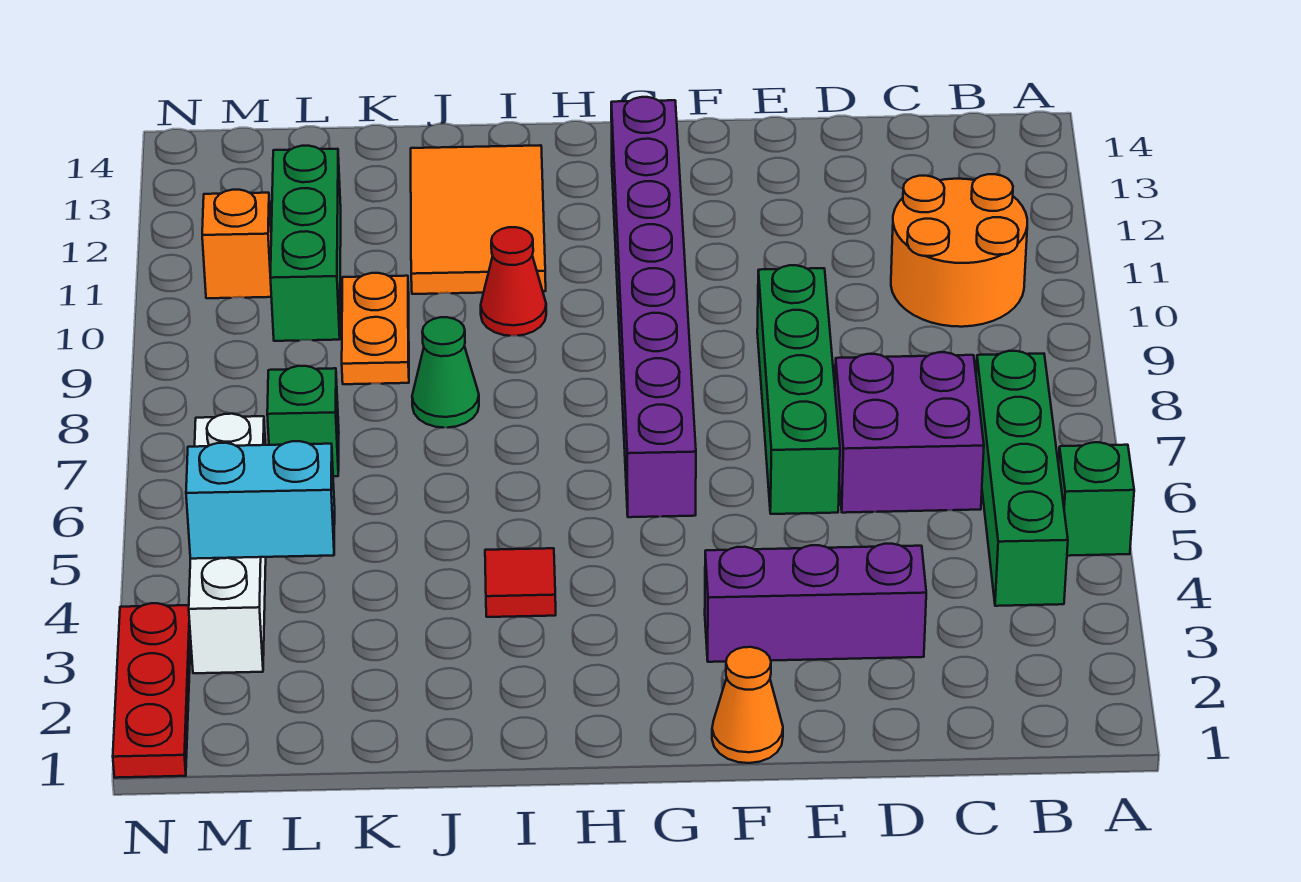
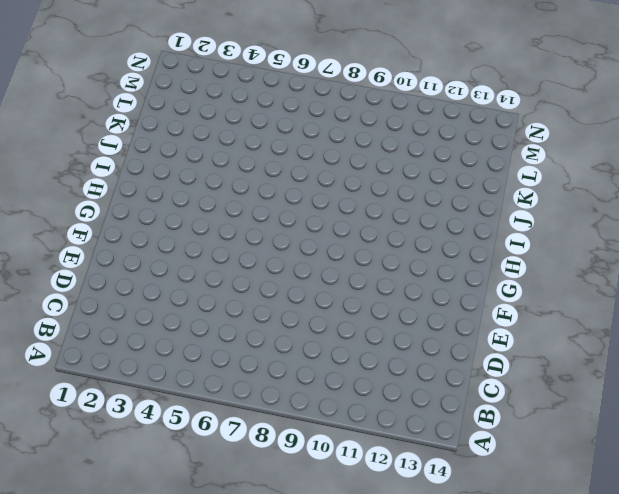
none -> green brick A5 level 1
none -> green brick B4:B7 level 1
none -> orange round brick B10:C11 level 1

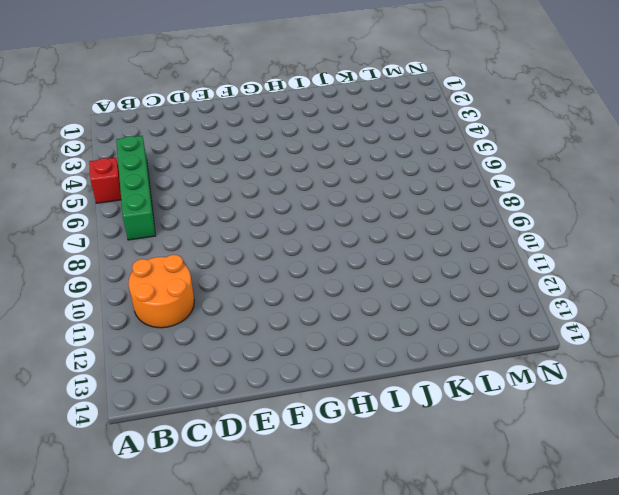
red brick A5 level 1 -> green brick A5 level 1
none -> purple brick C6:D7 level 1
none -> purple brick D3:F3 level 1
none -> green brick E6:E9 level 1

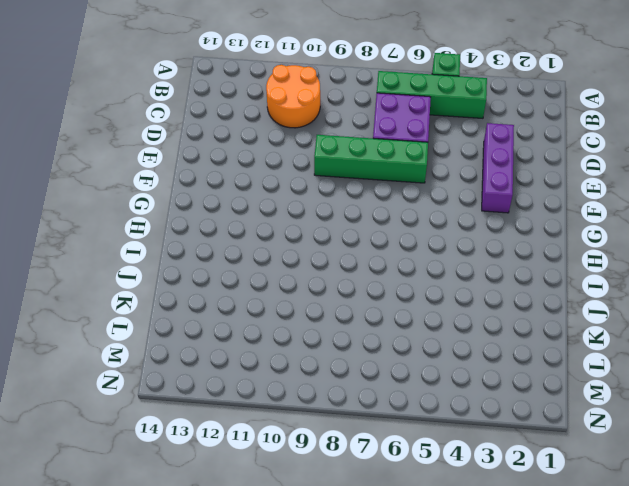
none -> orange cone F1 level 1
none -> purple brick G6:G13 level 1
none -> red tile I4 level 1

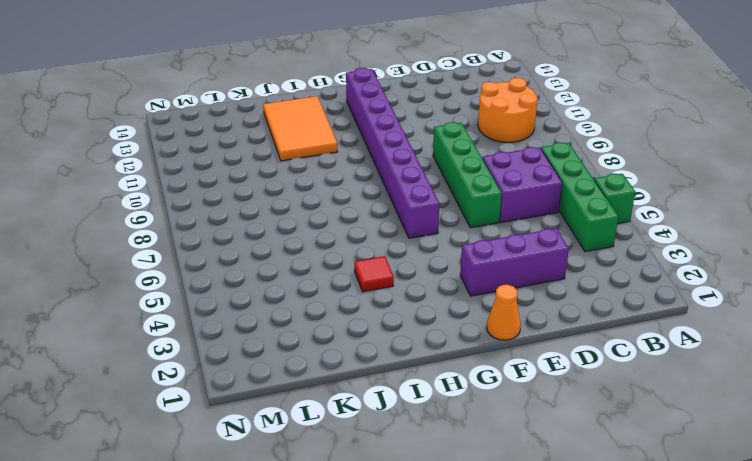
none -> red cone I10 level 1
none -> green cone J8 level 1
none -> orange plate K9:K10 level 1

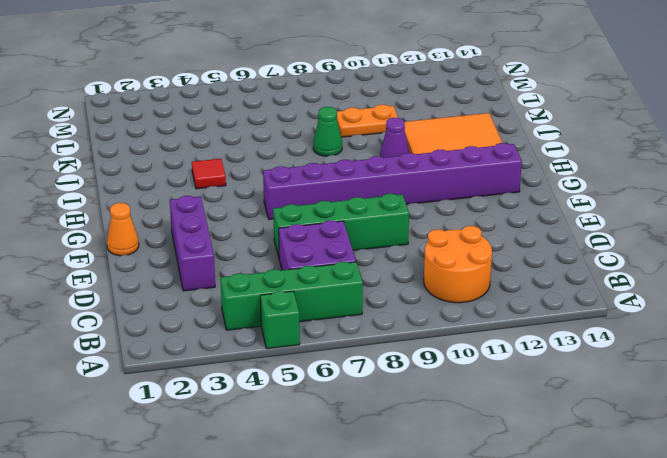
purple cone I10 level 1 -> red cone I10 level 1
none -> green brick L7 level 1
none -> green brick L10:L12 level 1
none -> white brick M3:M6 level 1

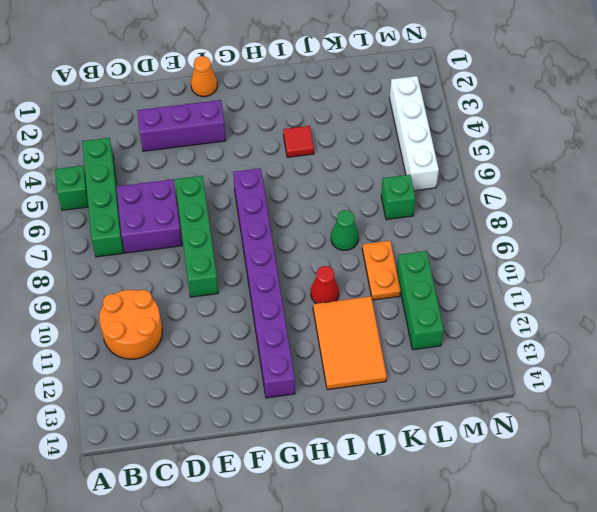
none -> orange brick M11 level 1
none -> red plate N1:N3 level 1
none -> cyan brick L4:M4 level 2

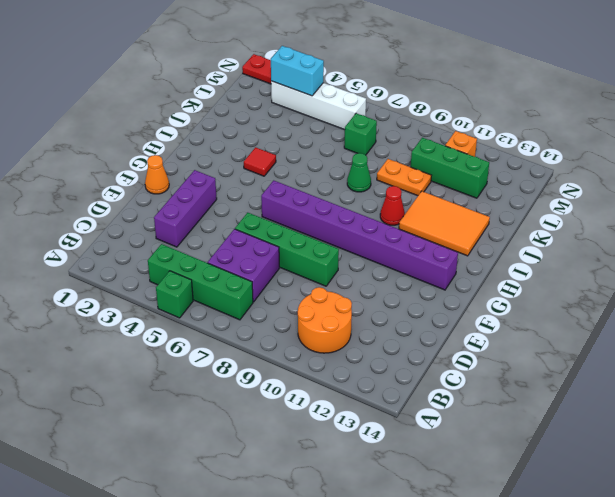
cyan brick M3:M4 level 2 -> cyan brick L4:M4 level 2

